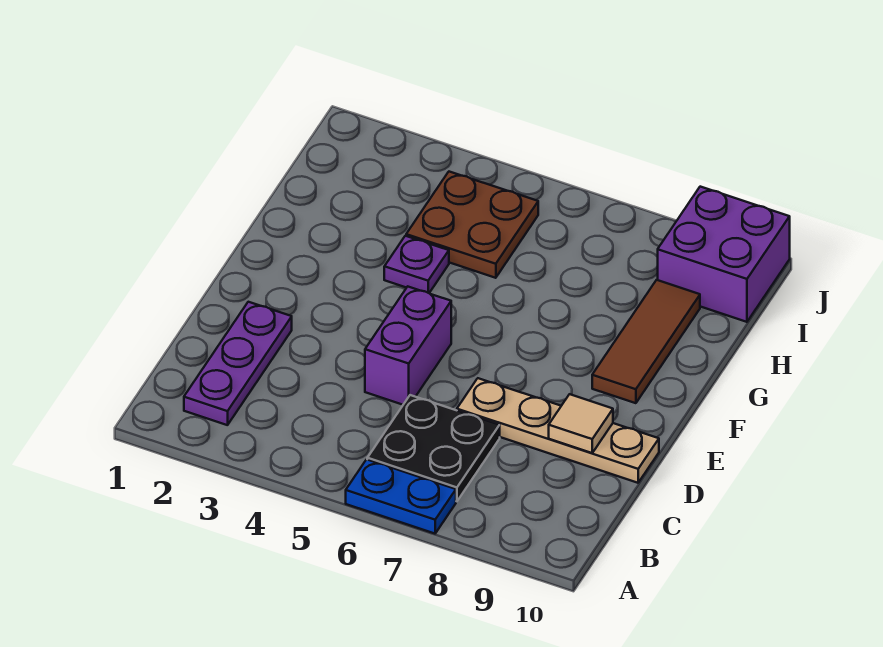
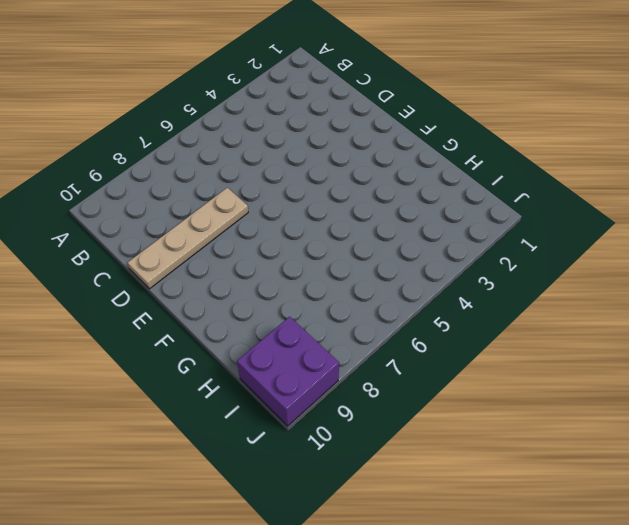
none -> blue plate A6:A7 level 1
none -> purple plate B2:D2 level 1

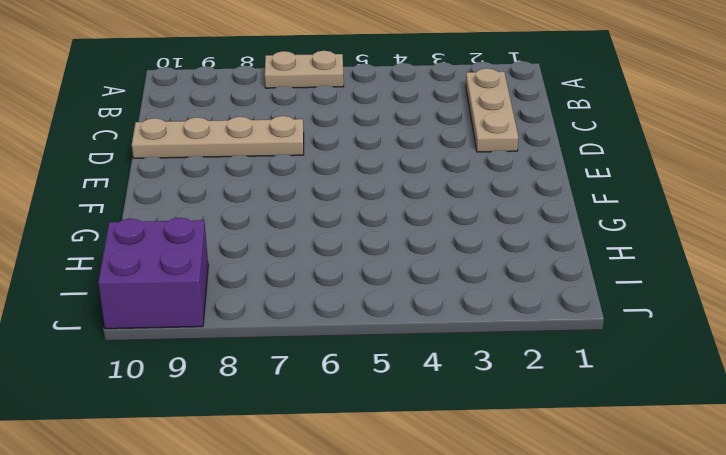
tan plate A6:A7 level 1 -> blue plate A6:A7 level 1
tan plate B2:D2 level 1 -> purple plate B2:D2 level 1
none -> black plate B6:C7 level 1
none -> purple brick D5:E5 level 1

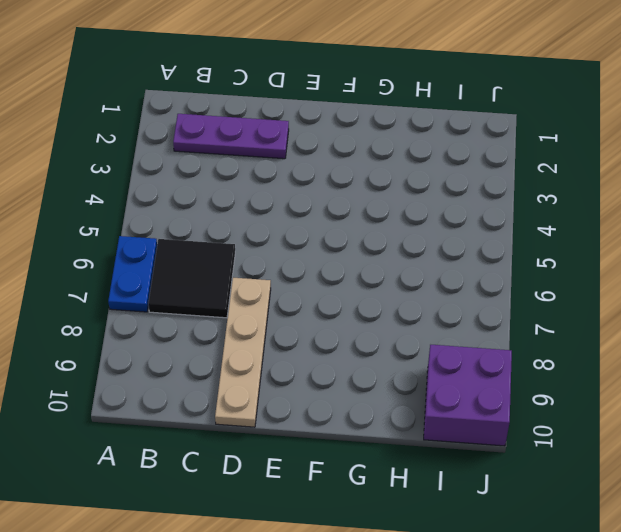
black tile B6:C7 level 1 -> black plate B6:C7 level 1
none -> purple brick D5:E5 level 1
none -> brown tile F9:H9 level 1

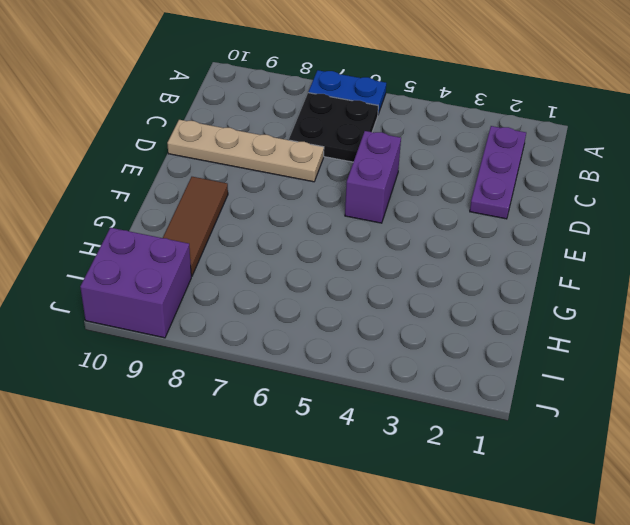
none -> purple plate G4 level 1
none -> brown plate H4:I5 level 1

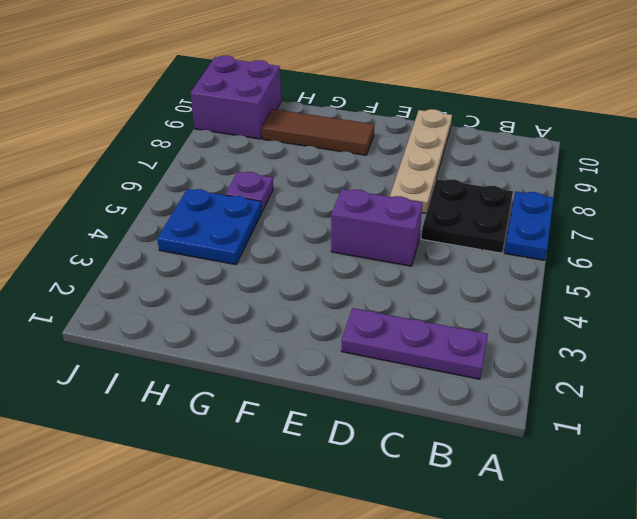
blue plate H4:I5 level 1 -> brown plate H4:I5 level 1
purple plate H6 level 1 -> purple plate G4 level 1
none -> tan tile D9 level 2

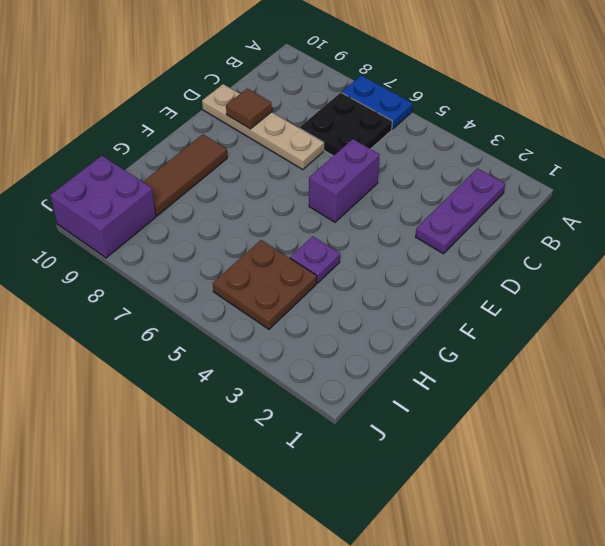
brown tile D9 level 2 -> tan tile D9 level 2

